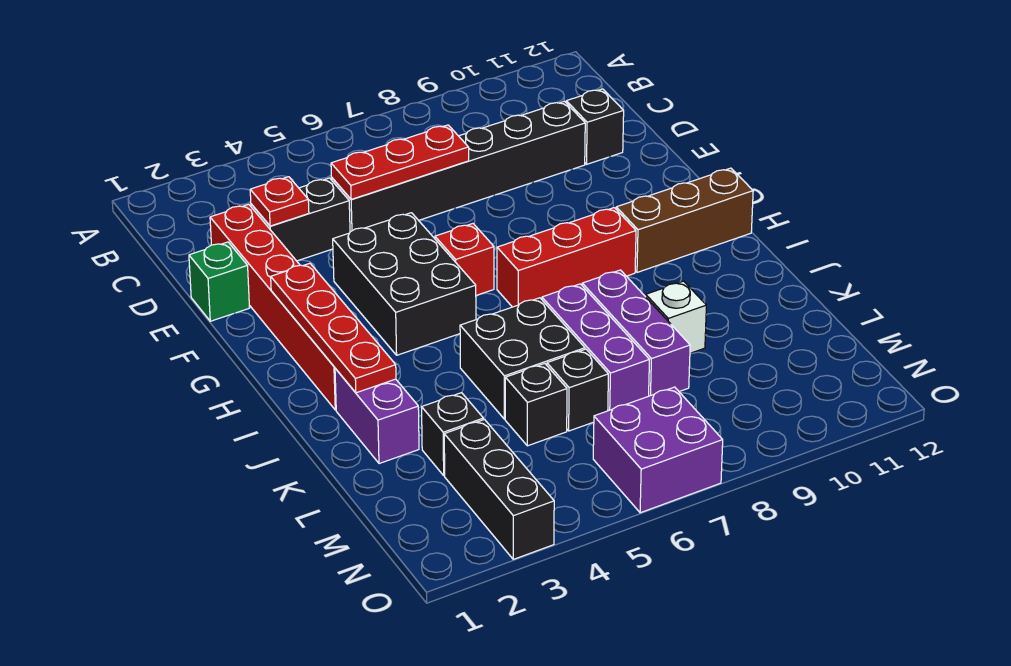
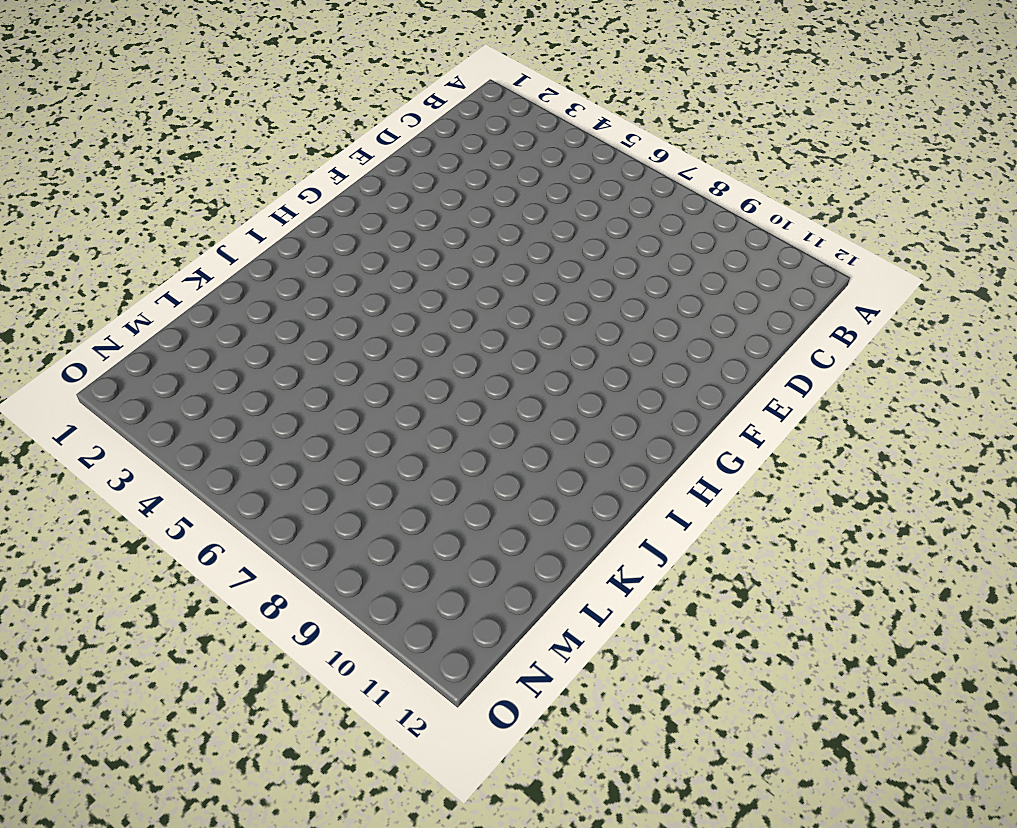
none -> red brick D2:I2 level 1
none -> black brick D3:D4 level 1
none -> black brick D5:D10 level 1

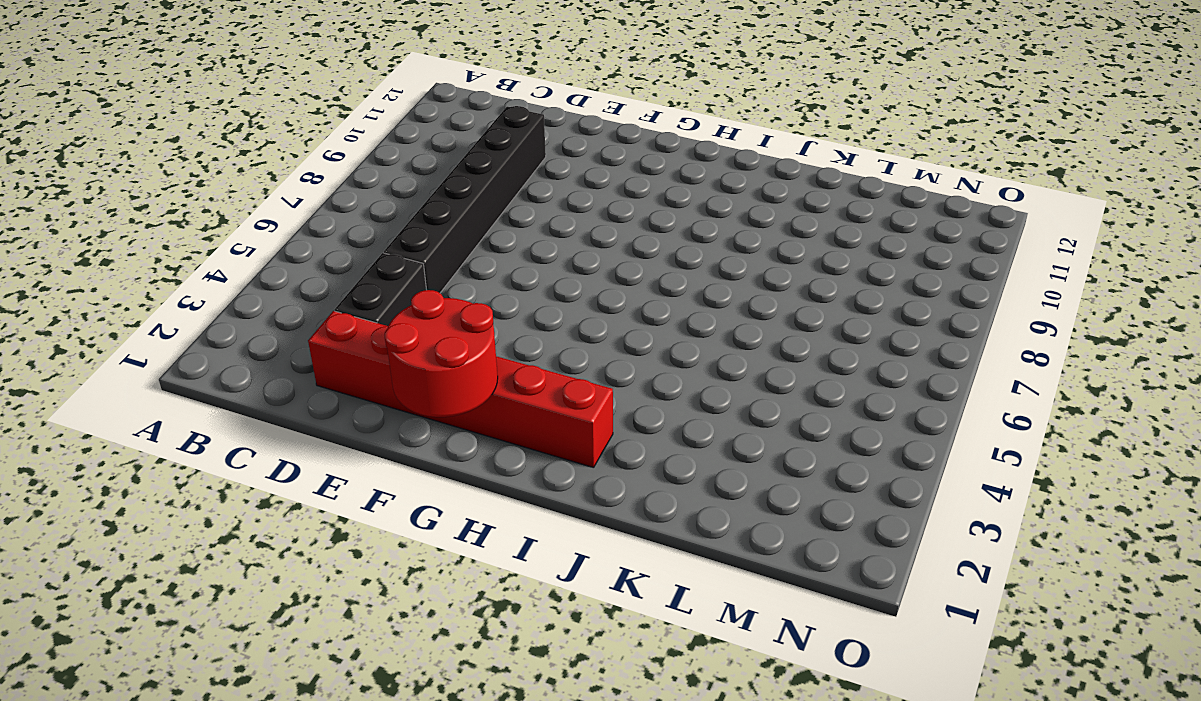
red round brick F1:G2 level 2 -> red plate G2:J2 level 2
none -> black brick D11 level 1
none -> green brick E1 level 1
none -> black brick F4:H5 level 1

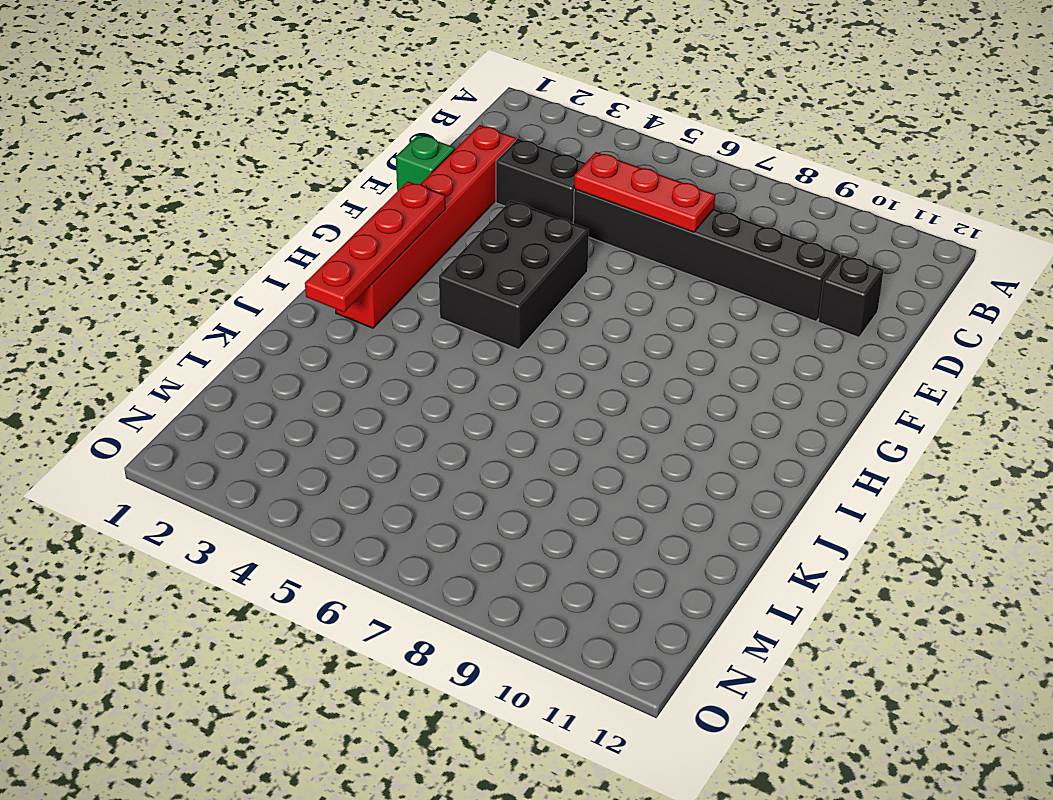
none -> red brick G6 level 1
none -> red brick H7:H9 level 1
none -> brown brick H10:H12 level 1

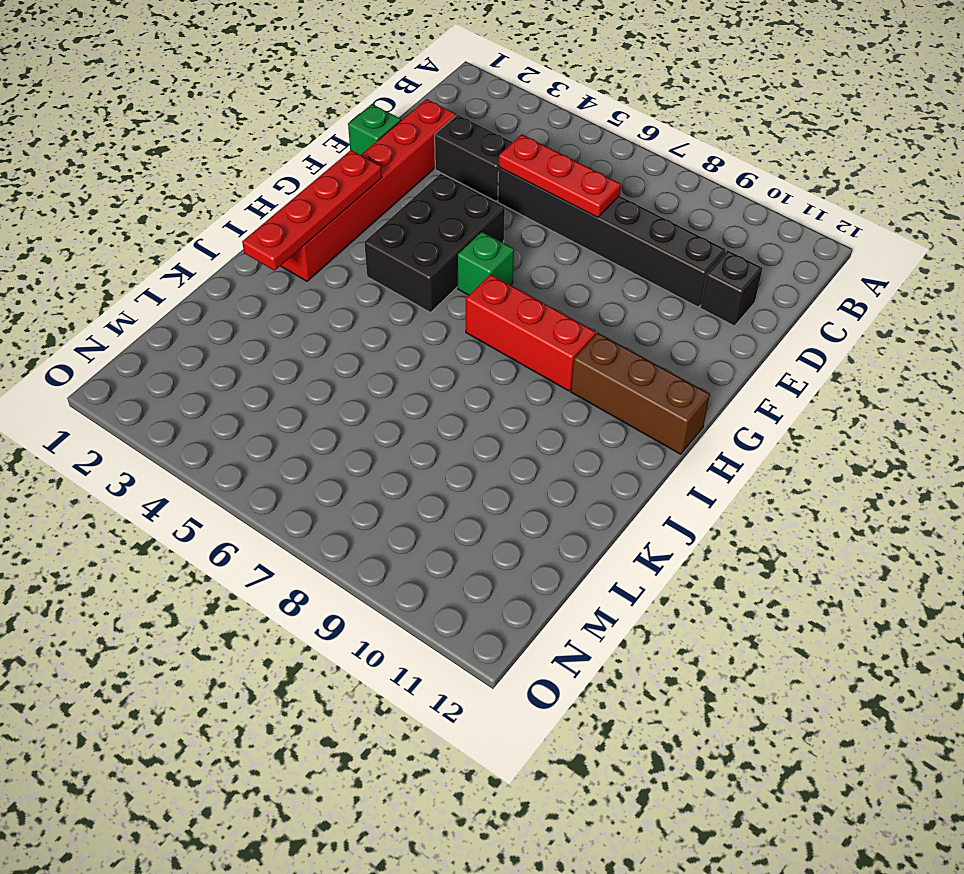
green brick G6 level 1 -> red brick G6 level 1
none -> purple brick J2:K2 level 1
none -> black brick J5:K6 level 1
none -> purple brick J7:L7 level 1

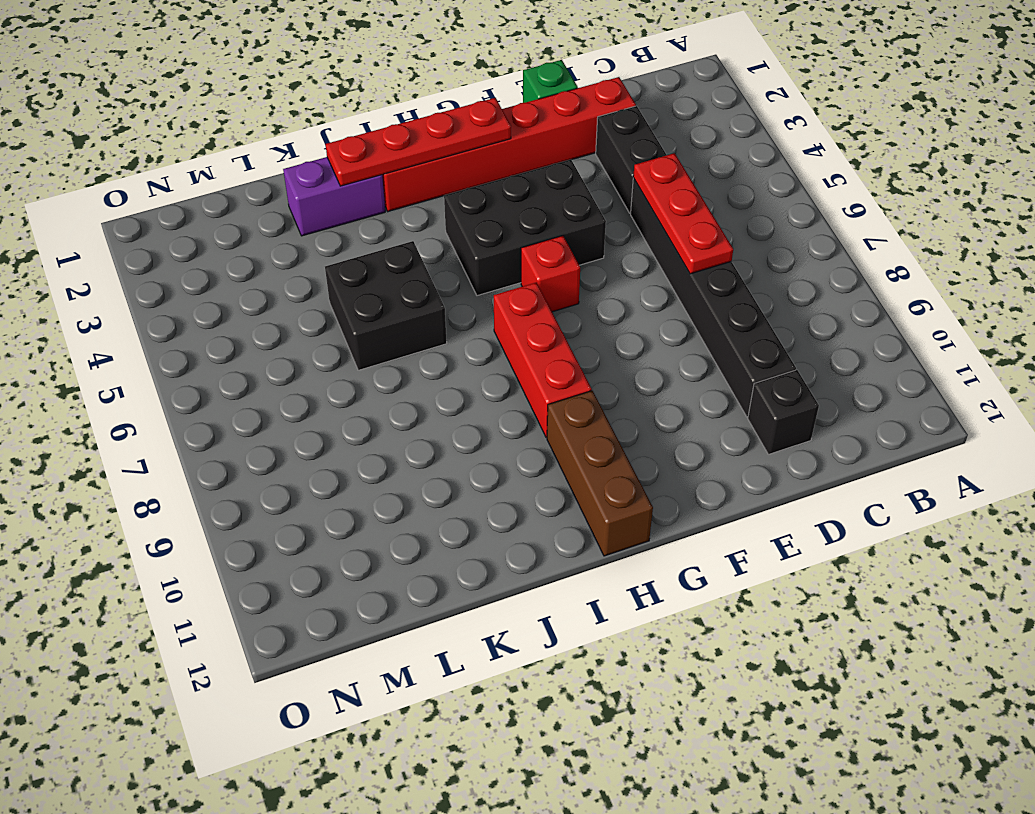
none -> purple brick J7:L7 level 1
none -> purple brick J8:L8 level 1
none -> white brick K9 level 1

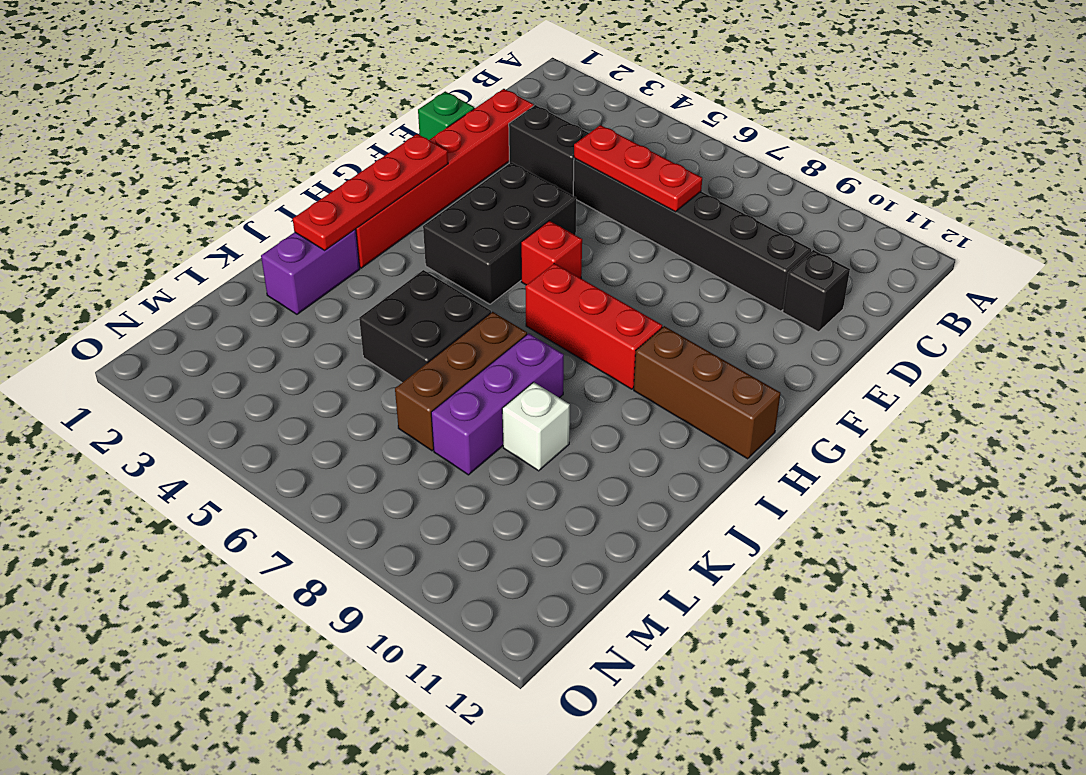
brown brick J7:L7 level 1 -> purple brick J7:L7 level 1
none -> black brick L3 level 1
none -> black brick L5 level 1
none -> black brick L6 level 1

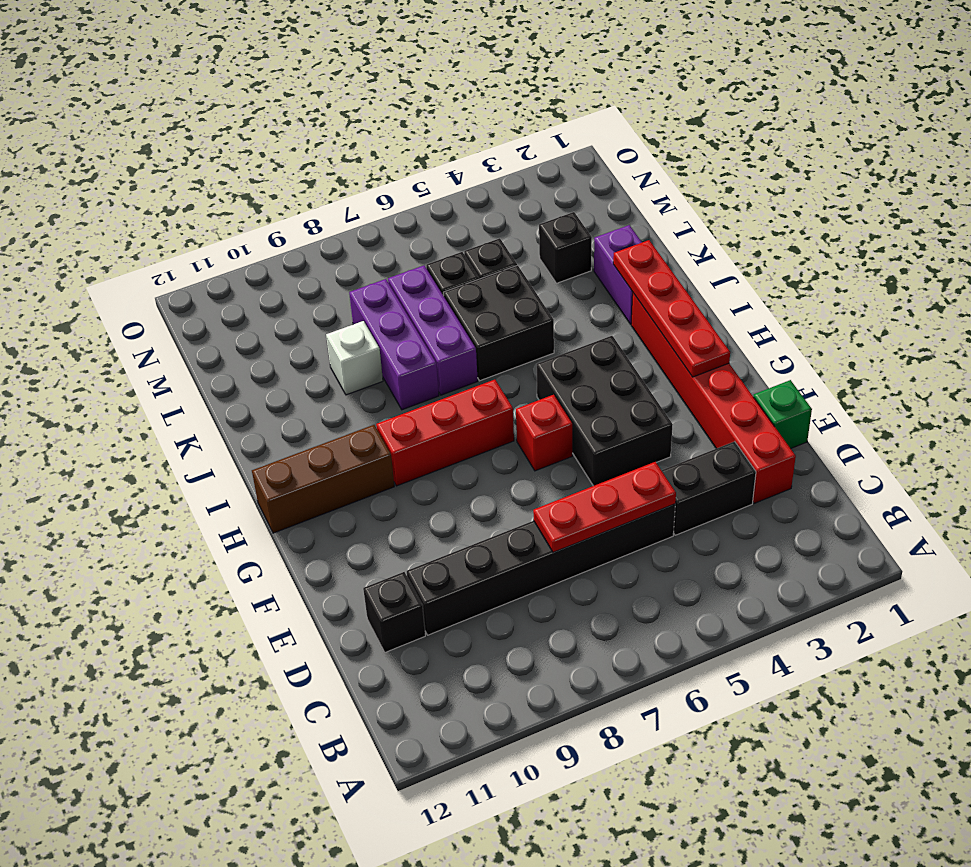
none -> black brick M3:O3 level 1
none -> purple brick N6:O7 level 1
none -> red plate D3 level 2

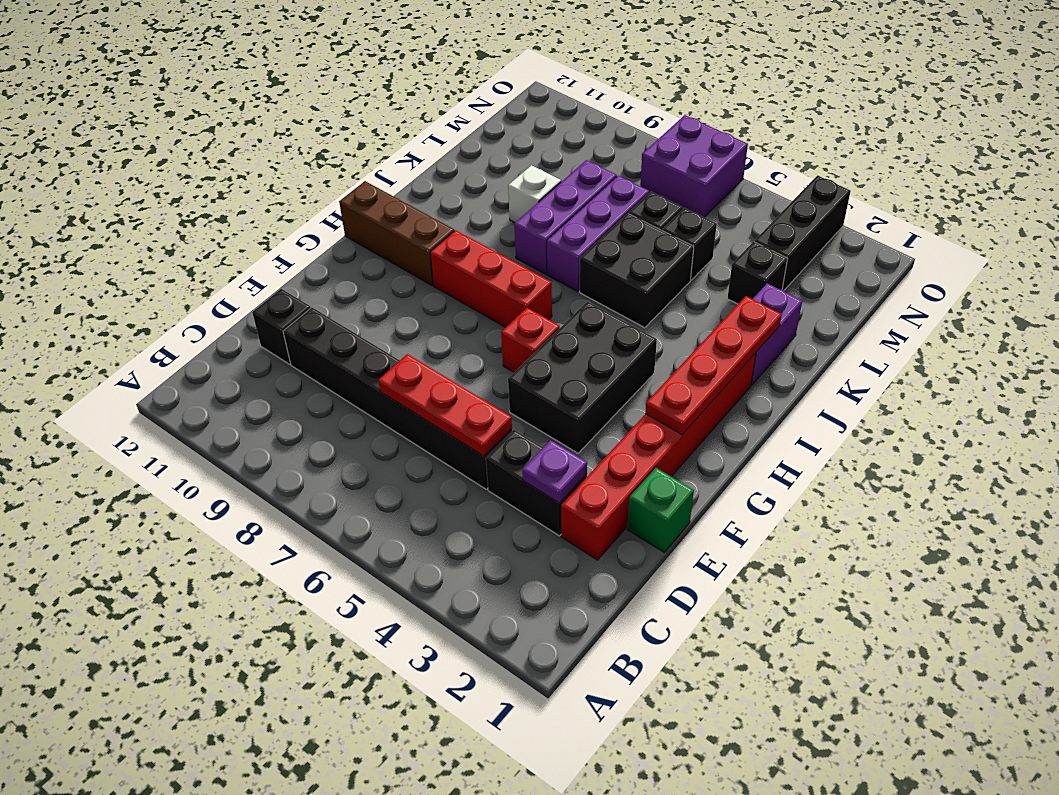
purple plate D3 level 2 -> red plate D3 level 2

